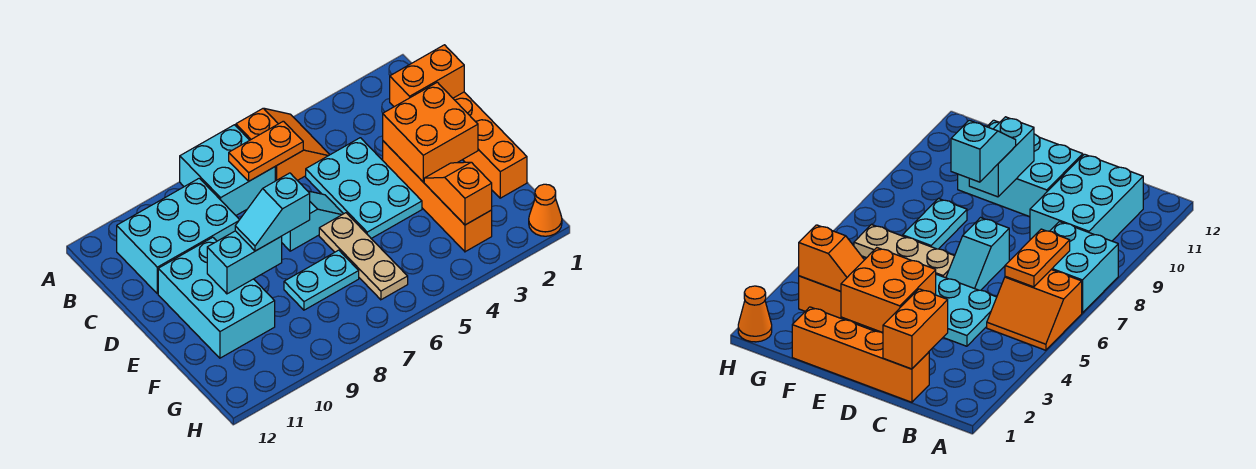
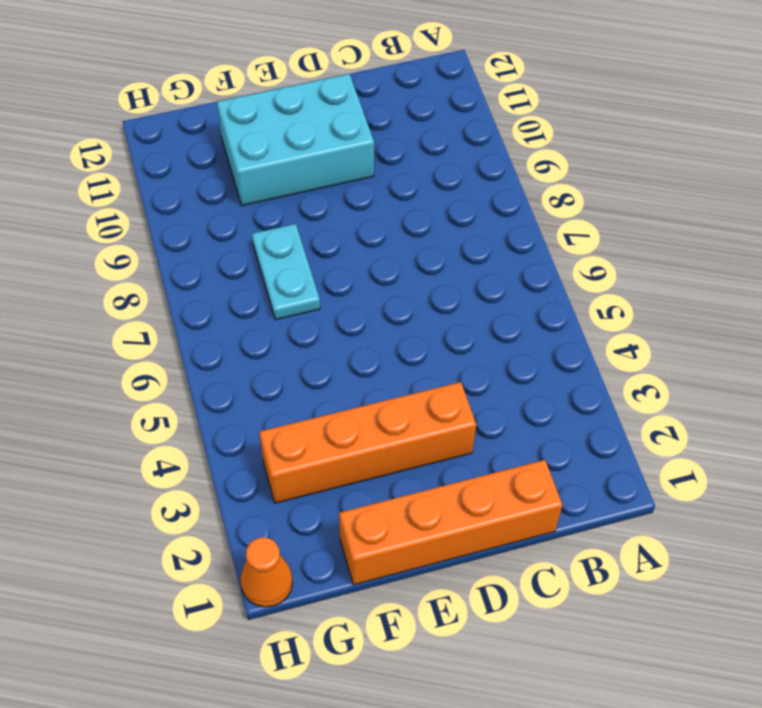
none -> orange slope A5:B6 level 1 top 6
none -> cyan brick A7:B8 level 1
none -> cyan brick B9:C11 level 1

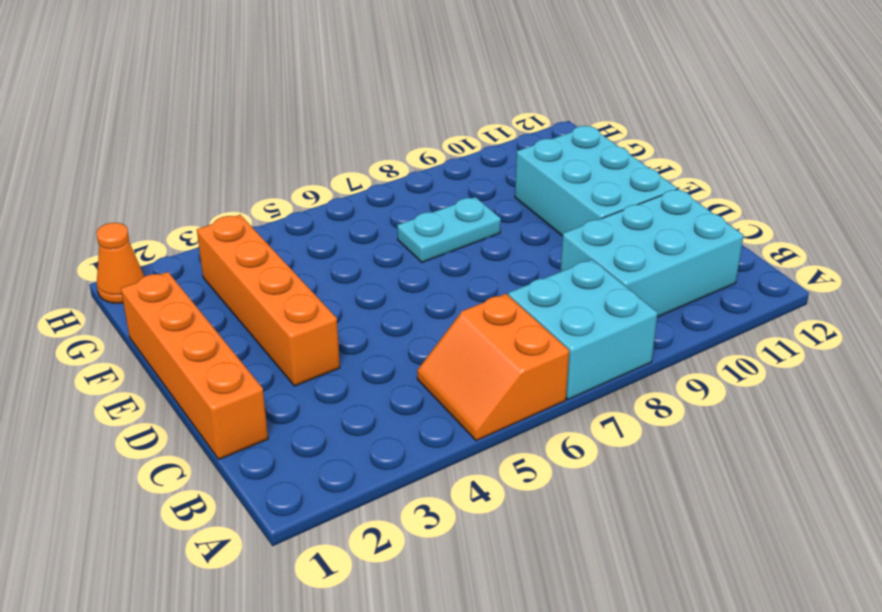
none -> cyan plate C4:E5 level 1
none -> cyan slope D6:D7 level 1 top 7
none -> tan plate E6:G6 level 1

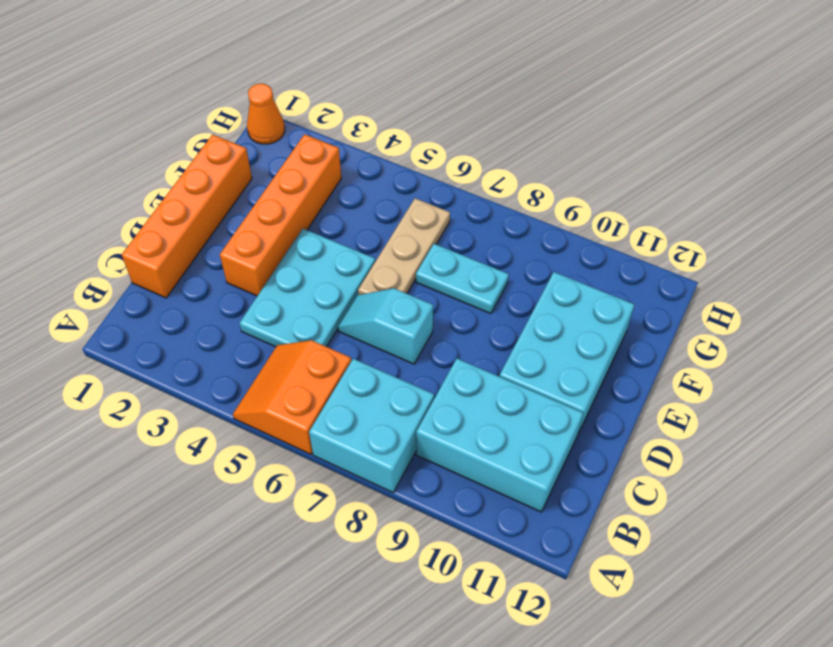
none -> orange plate B6:B7 level 2
none -> orange brick C1:C2 level 2
none -> orange brick D2:E3 level 2

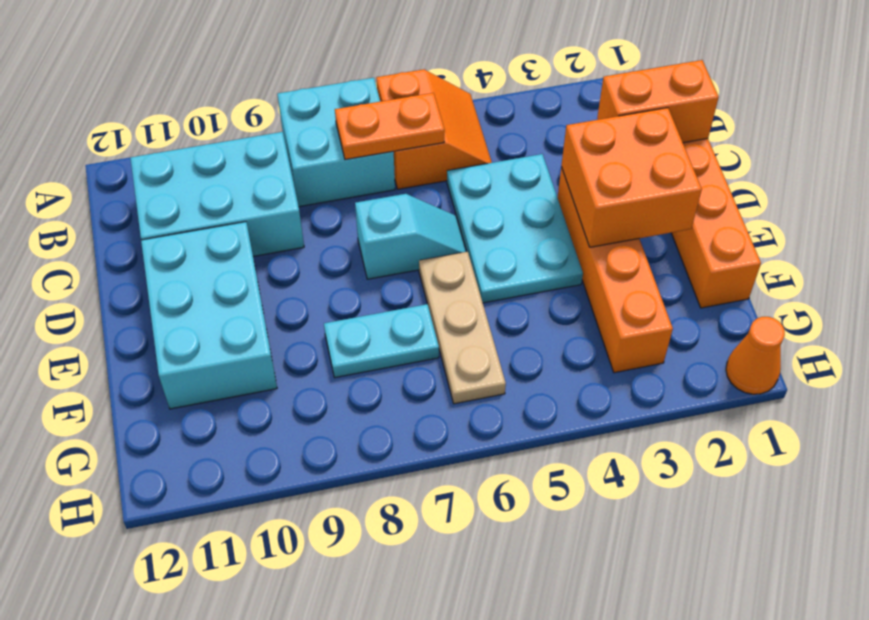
none -> cyan brick E9:E10 level 2
none -> orange slope F3:G3 level 2 top G
none -> cyan slope E8:E9 level 3 top 8

